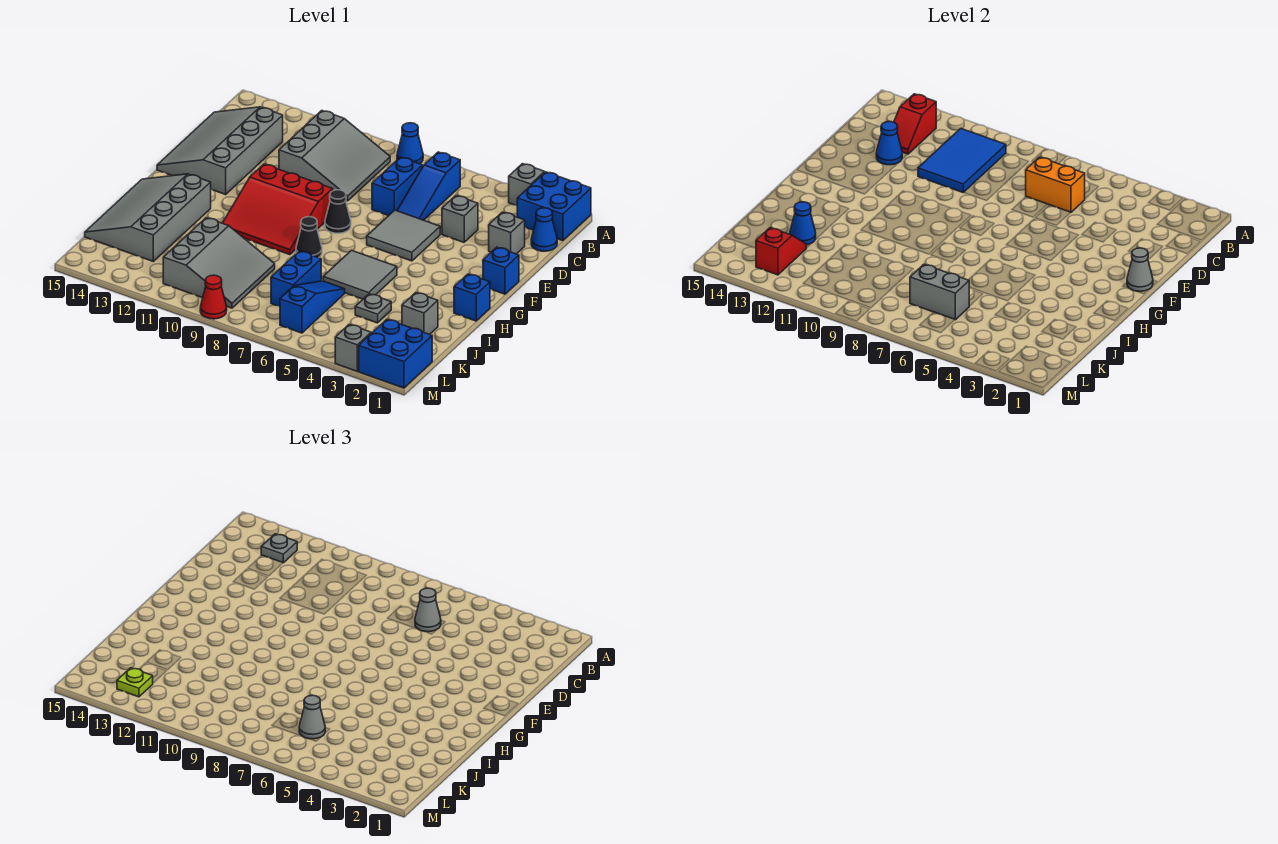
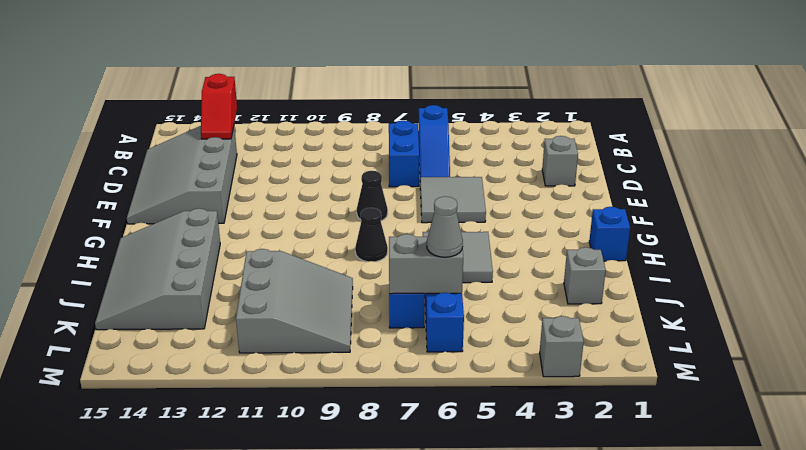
none -> blue brick A1:B2 level 1
none -> grey brick A3 level 1
none -> blue cone A8 level 1
none -> grey slope B9:D11 level 1 top 11

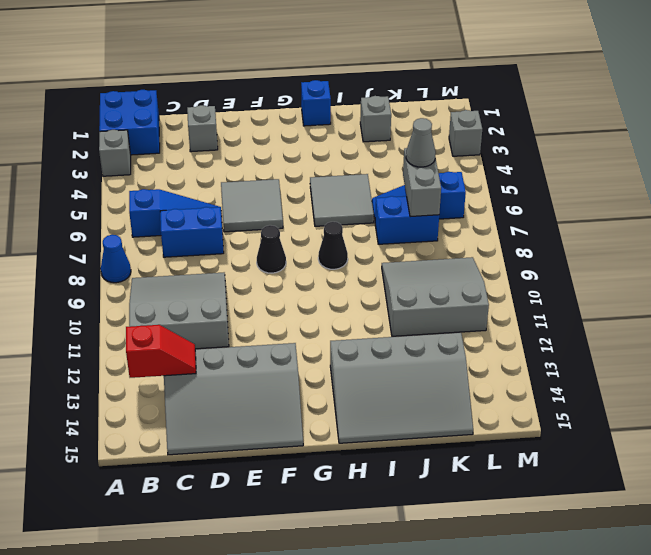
none -> blue cone C1 level 1
none -> grey brick D4 level 1
none -> blue brick F1 level 1
none -> red slope F9:H11 level 1 top F

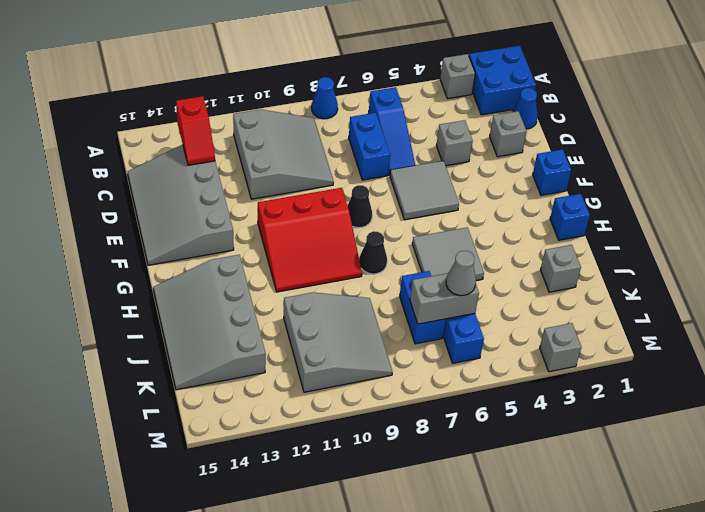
none -> grey plate J4 level 1
none -> blue brick L1:M2 level 1
none -> red cone M9 level 1
none -> blue tile B10:D11 level 2

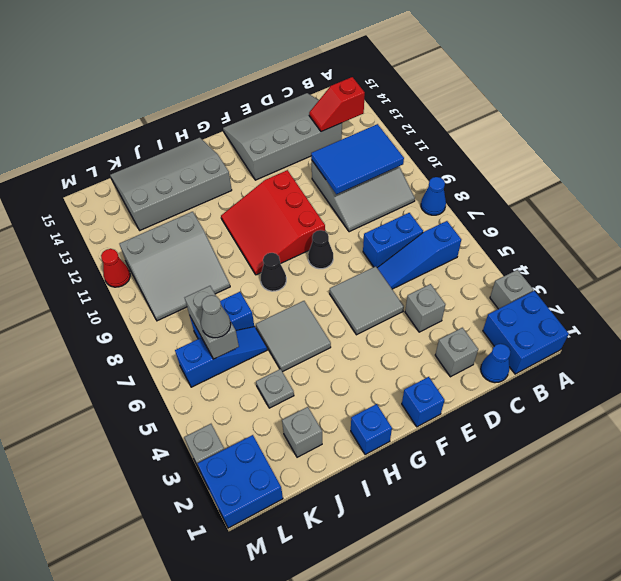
red cone M11 level 1 -> red cone M9 level 1
none -> orange brick C6:C7 level 2
none -> blue cone D13 level 2
none -> grey cone F1 level 2
none -> blue cone J13 level 2

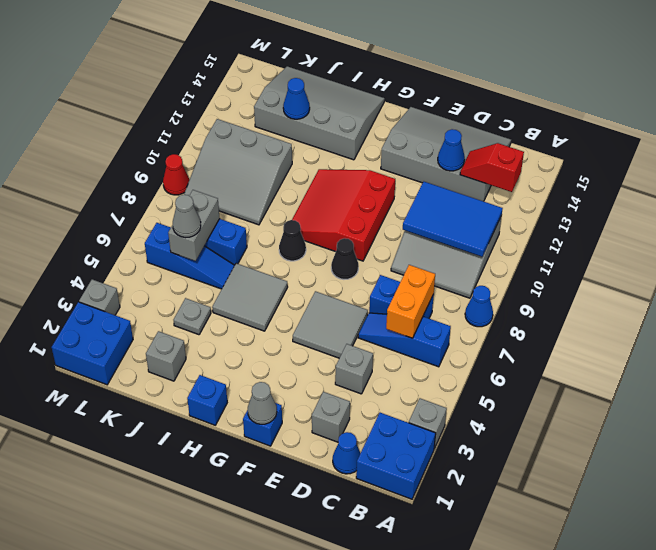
none -> red slope K13:L13 level 2 top L
none -> grey plate B13 level 3
none -> grey cone C6 level 3
none -> lime plate L13 level 3

